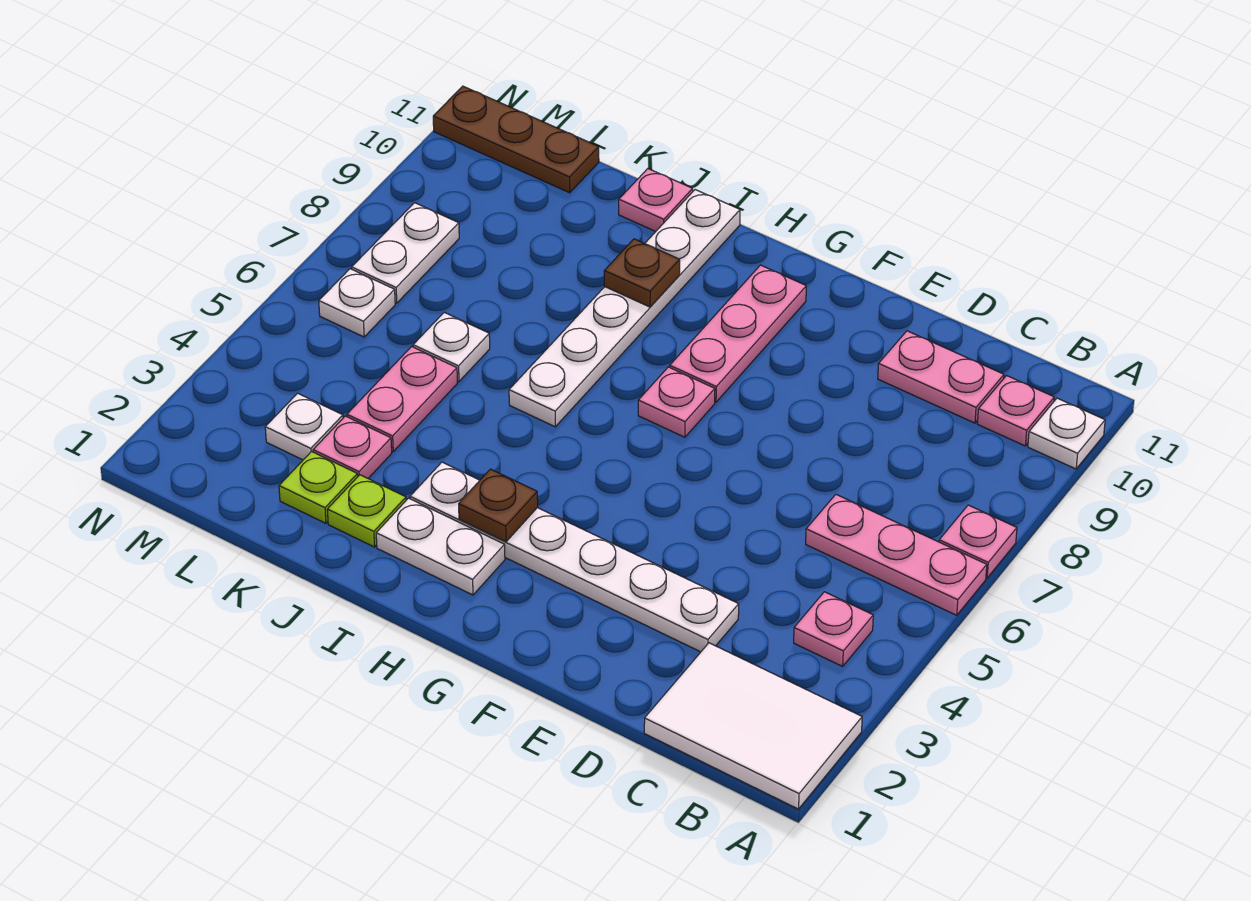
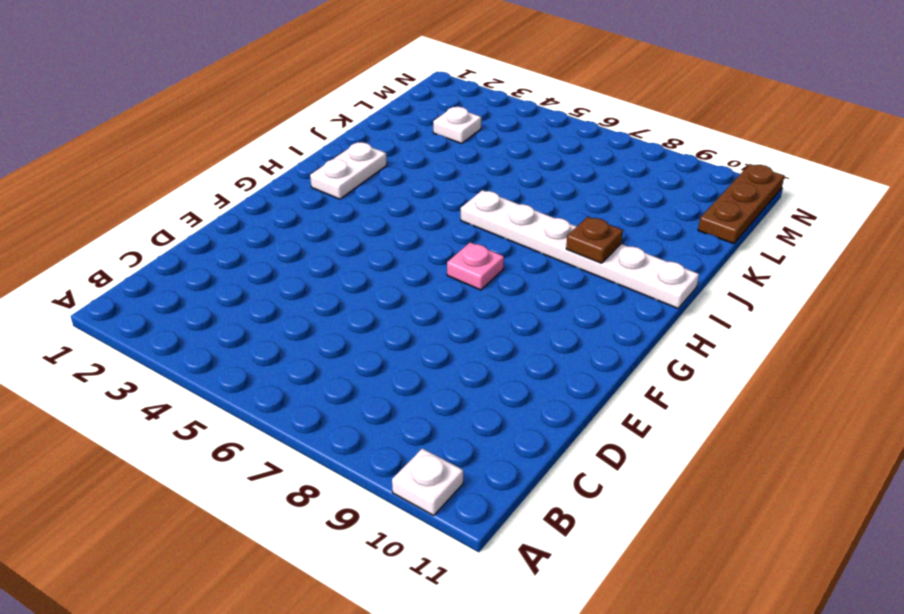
none -> white tile A1:C2 level 1
none -> pink plate A6:C6 level 1
none -> pink plate A7 level 1

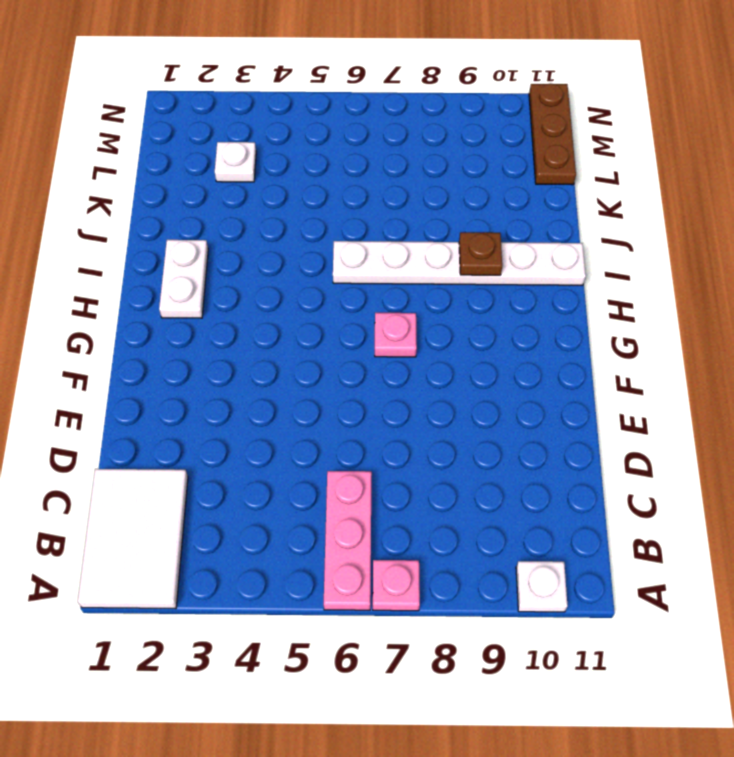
none -> pink plate B4 level 1
none -> pink plate B10 level 1
none -> pink plate C10:D10 level 1

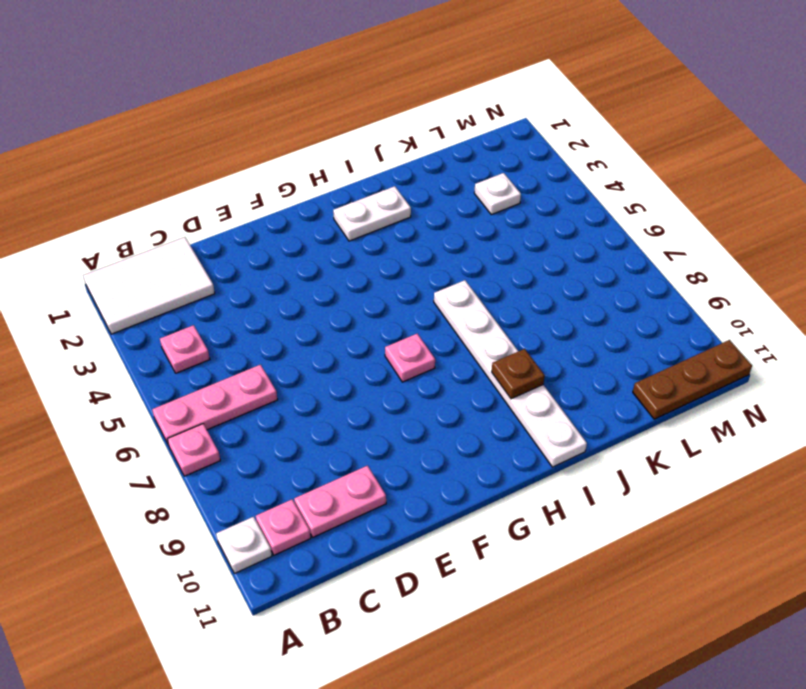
none -> white plate D3:I3 level 1
none -> pink plate G8:G10 level 1
none -> lime plate J2 level 1

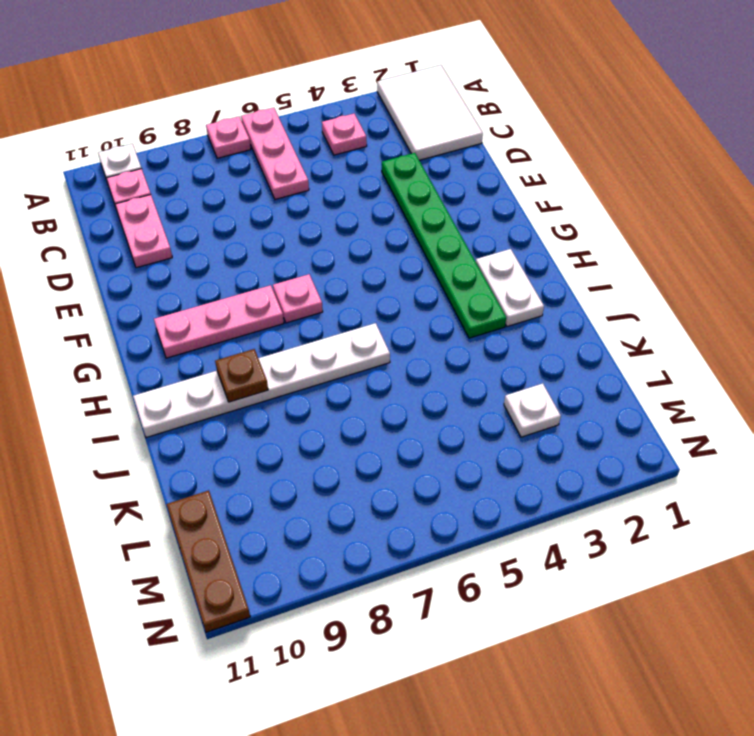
green plate D3:I3 level 1 -> white plate D3:I3 level 1
none -> lime plate J2 level 1
none -> pink plate J11 level 1
none -> lime plate K2 level 1

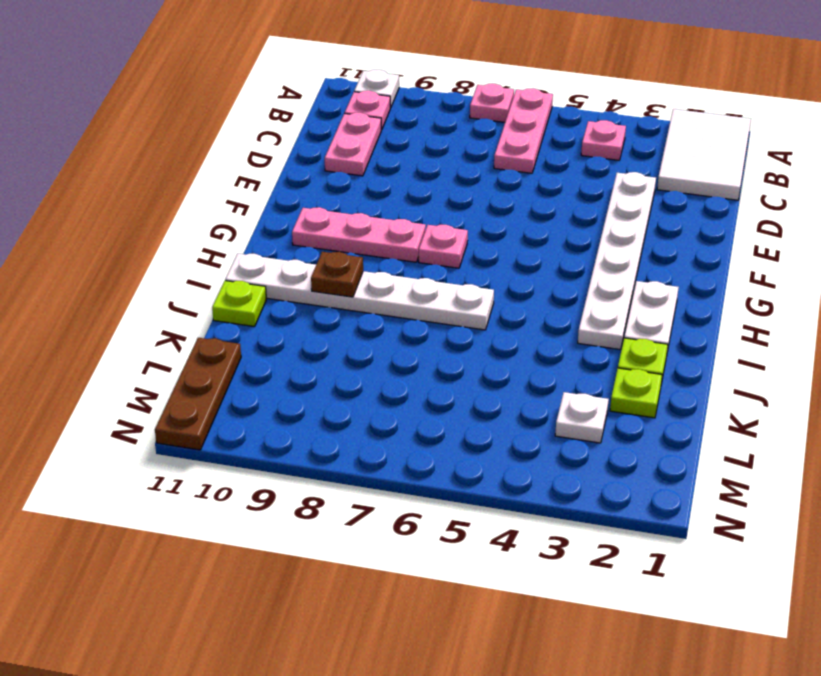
lime plate J11 level 1 -> pink plate J11 level 1
none -> pink plate K3 level 1
none -> pink plate K4:K5 level 1
none -> white plate K6 level 1

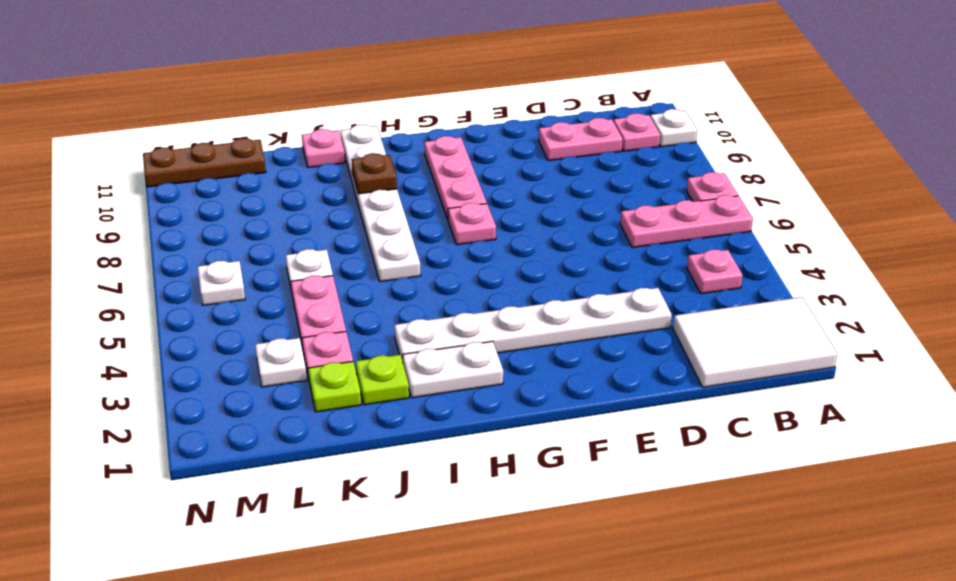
none -> white plate M7:M8 level 1
none -> brown plate H3 level 2

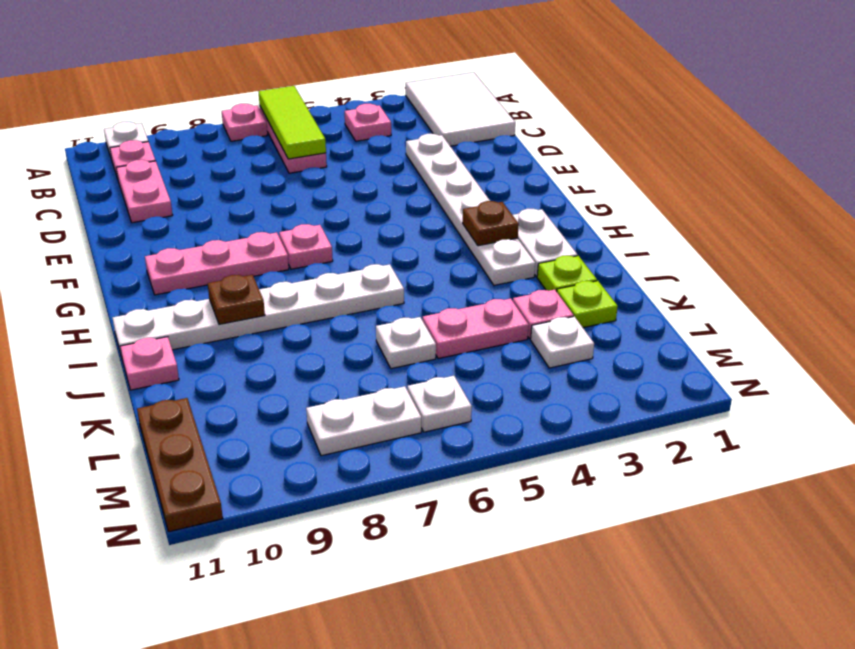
lime tile A6:C6 level 2 -> none

